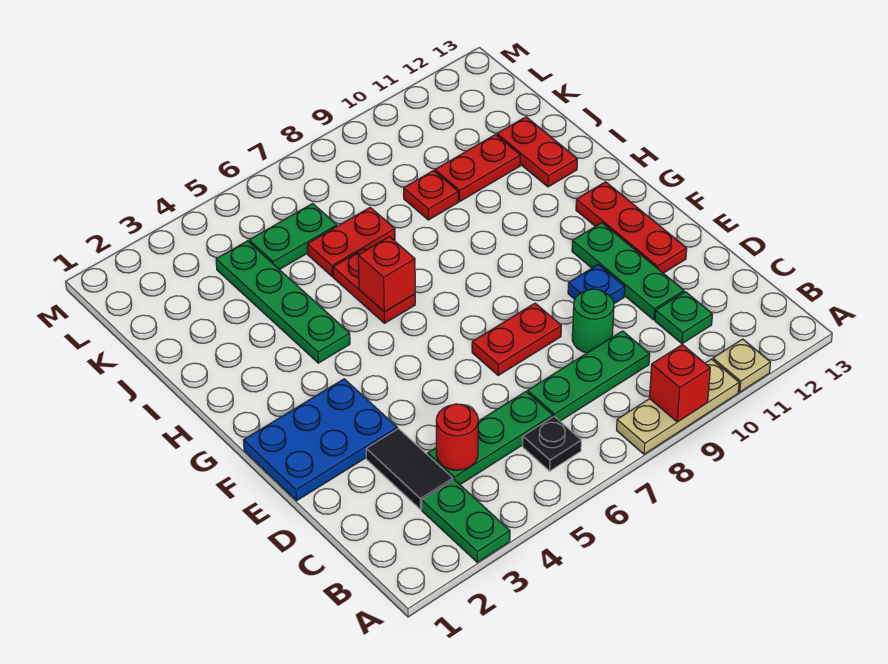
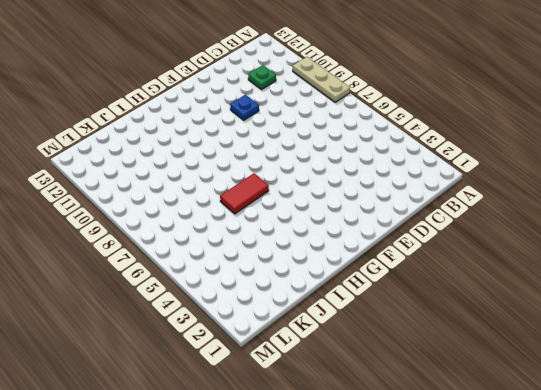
red tile H6:I6 level 1 -> red plate H6:I6 level 1
none -> green plate A3:B3 level 1
none -> tan plate A11 level 1
none -> black plate B6 level 1

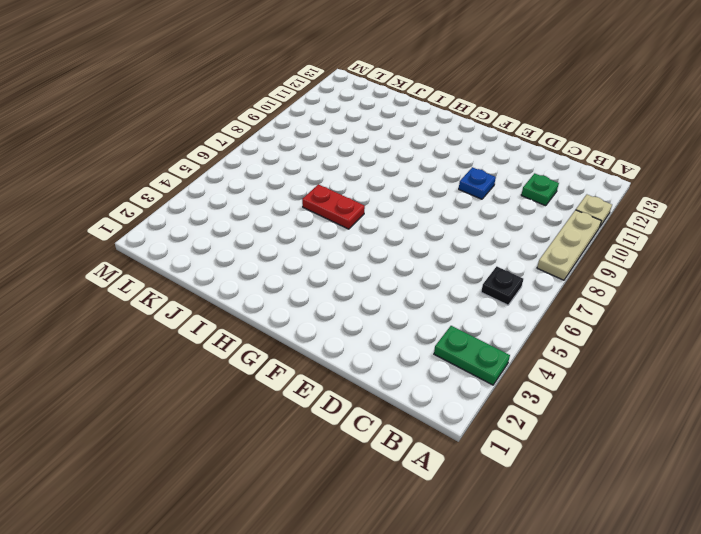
none -> black tile C3:D3 level 1
none -> green plate C4:C6 level 1
none -> green plate C7:C9 level 1

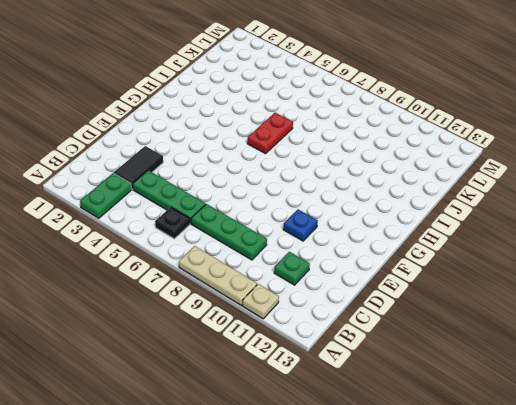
none -> green round brick D9 level 1
none -> green plate D11:F11 level 1
none -> blue plate E1:F3 level 1

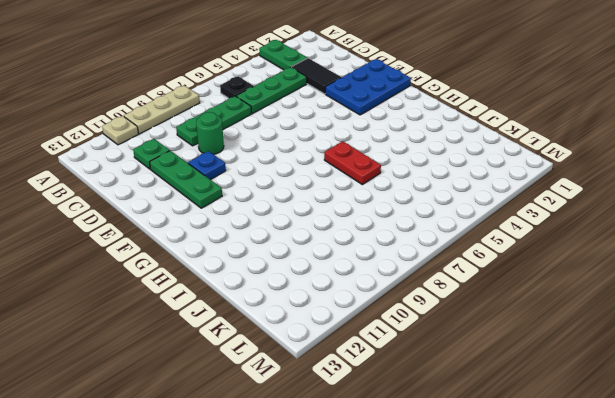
none -> red plate E7:E8 level 1
none -> red plate E12:G12 level 1
none -> green plate H4:K4 level 1

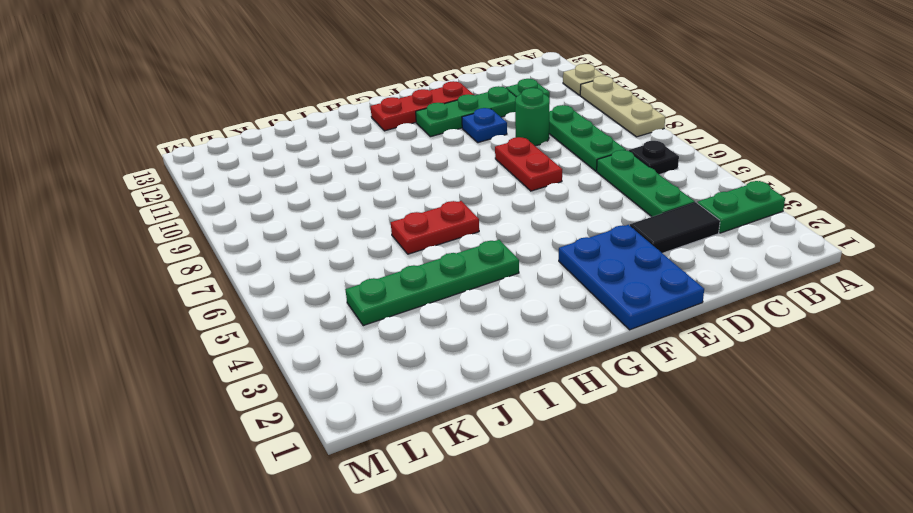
none -> red plate I12:J12 level 1
none -> red plate J6:J7 level 1
none -> red plate J9 level 1

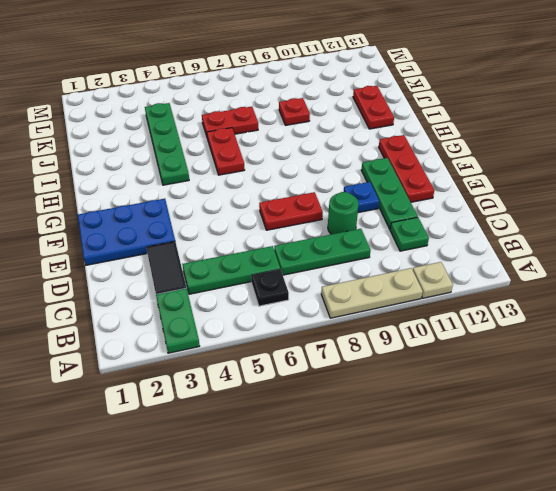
none -> red plate J10:J11 level 1
none -> green plate K5:K6 level 1
none -> red brick A9 level 2

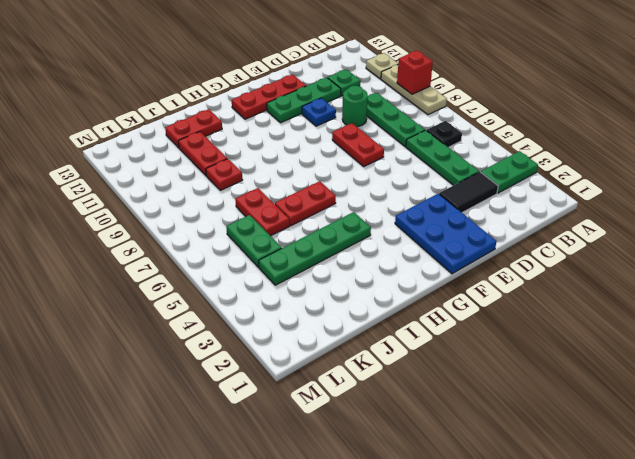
none -> red round brick C4 level 2
none -> red brick H6 level 2

